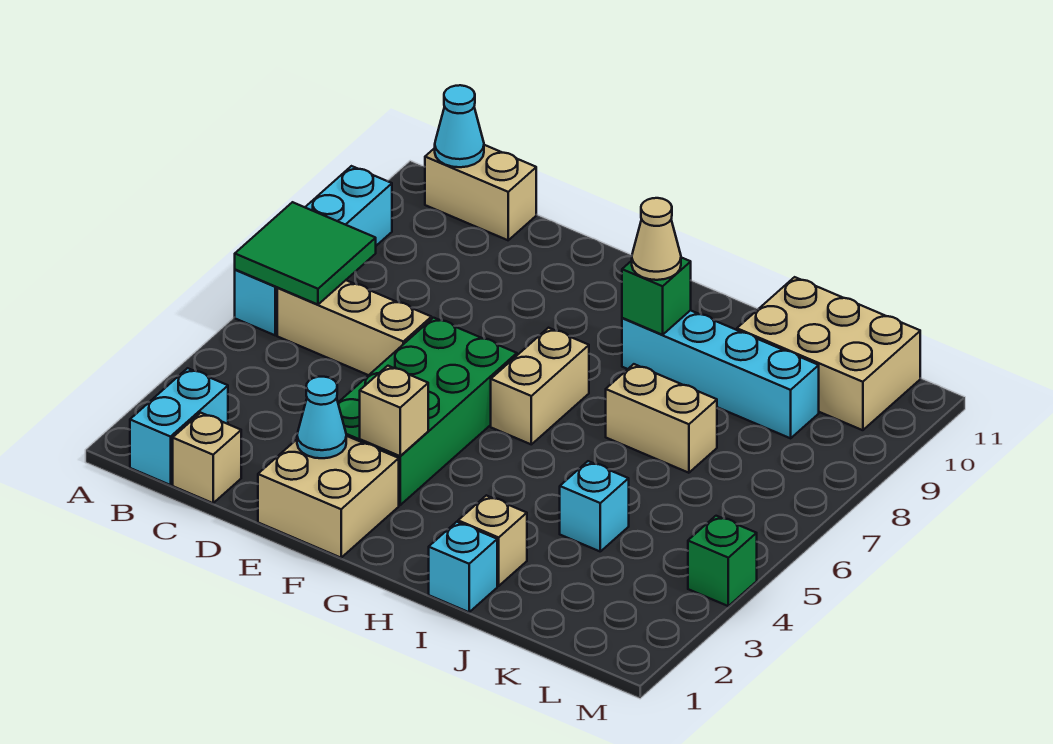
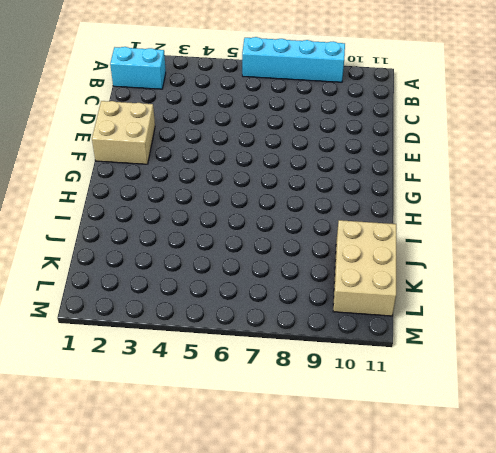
none -> tan brick B6:D6 level 1
none -> tan brick B11:C11 level 1
none -> tan brick C1 level 1

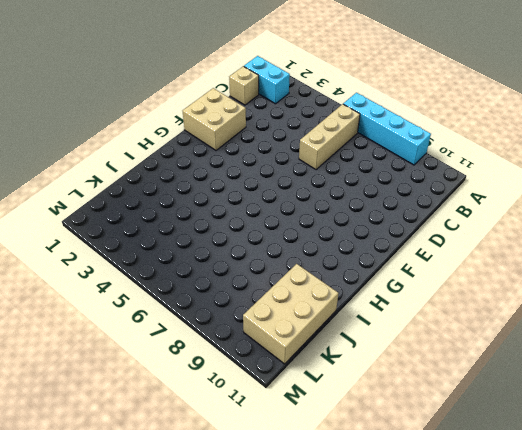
none -> tan brick B11:C11 level 1
none -> green brick E3:F6 level 1
none -> tan brick G6:G7 level 1

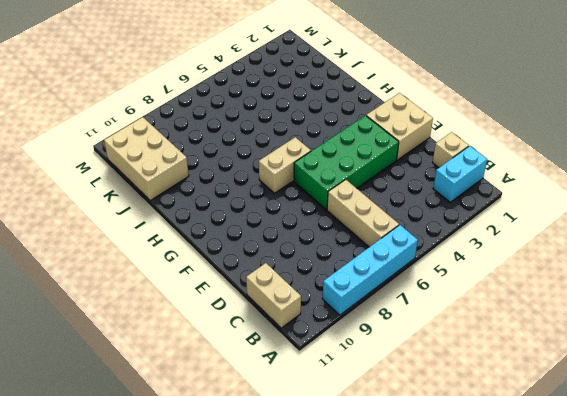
none -> cyan brick H9:K9 level 1
none -> cyan brick I1 level 1
none -> tan brick I2 level 1

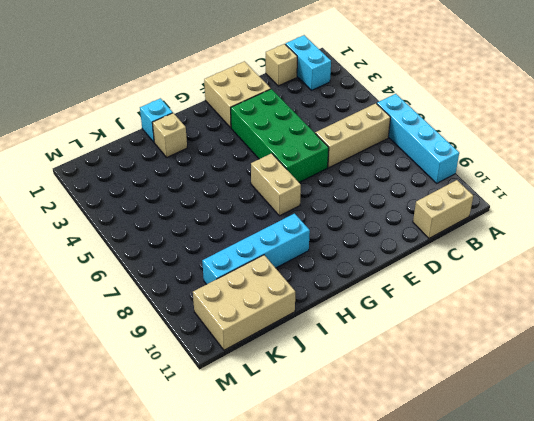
none -> tan brick I7:J7 level 1
none -> cyan brick J4 level 1
none -> green brick M4 level 1

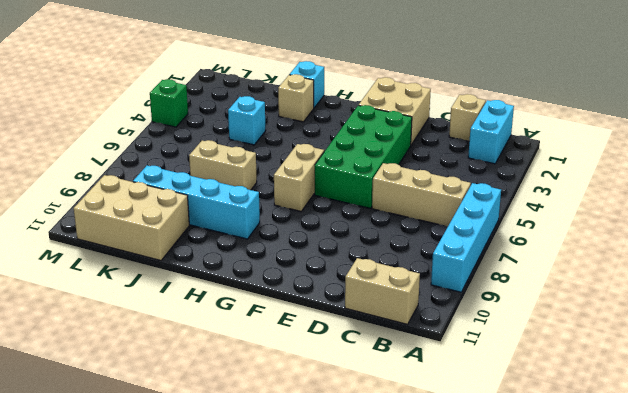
none -> green tile A6:B7 level 2
none -> cyan cone B11 level 2
none -> cyan cone E2 level 2

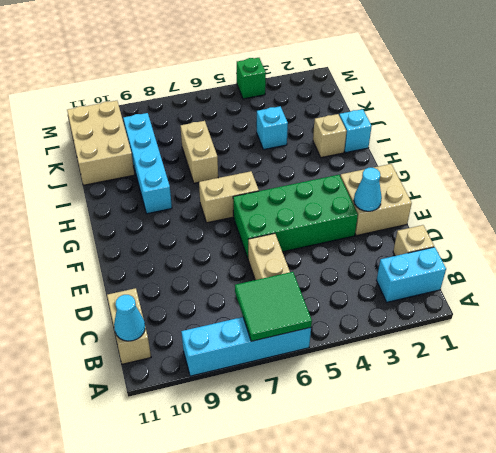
none -> tan brick F3 level 2
none -> green brick H9 level 2
none -> tan cone H9 level 3

